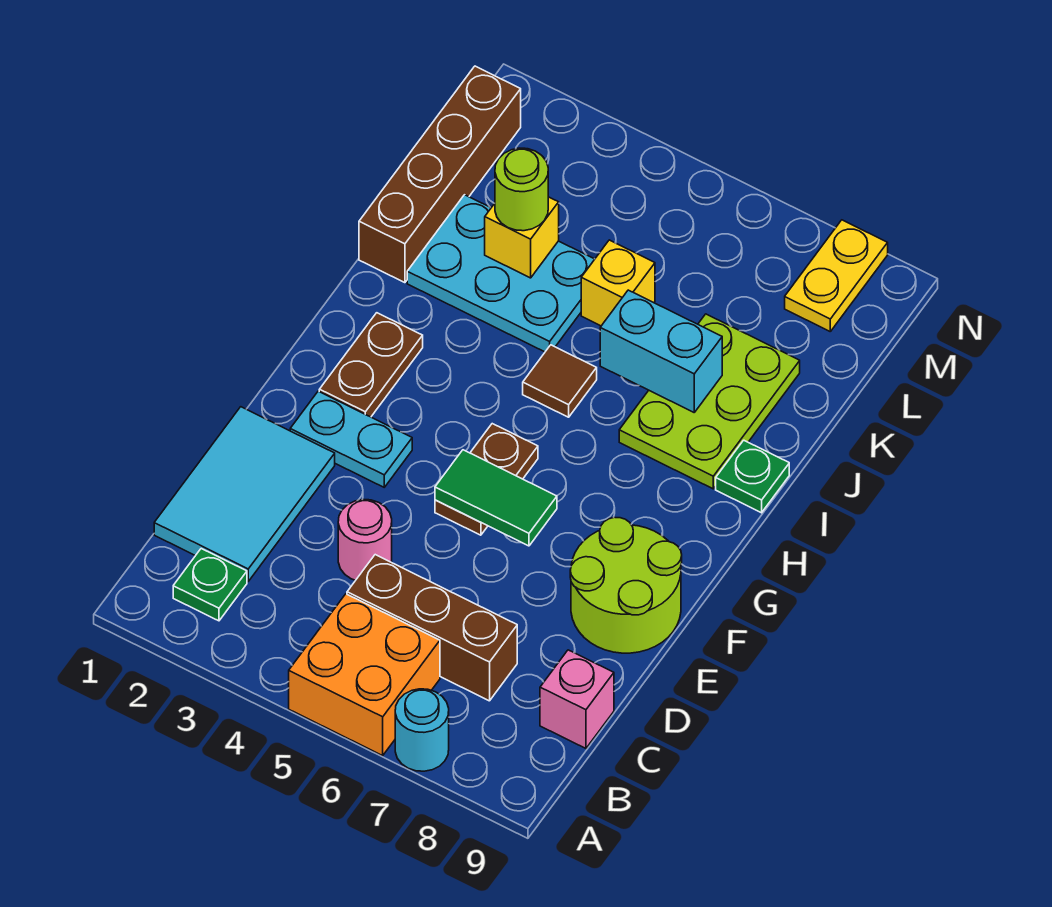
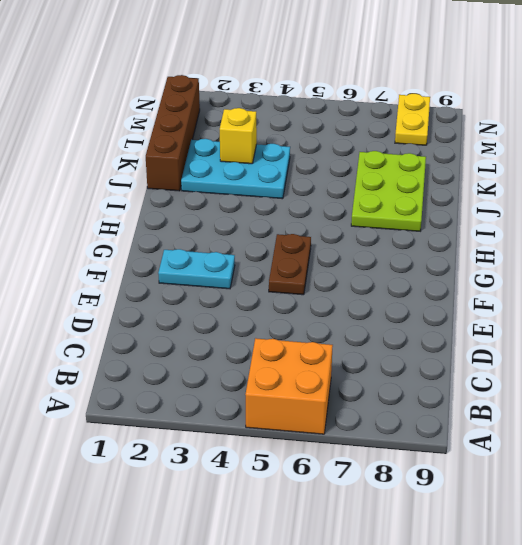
none -> cyan round brick A7 level 1
none -> green plate B2 level 1
none -> cyan tile C1:E2 level 1

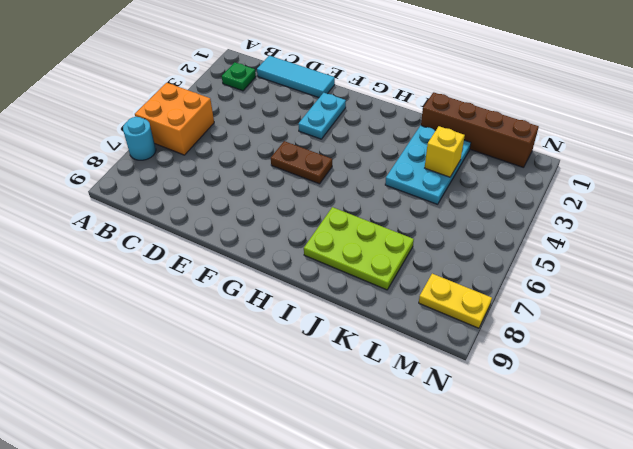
cyan tile C1:E1 level 1 -> cyan tile C1:E2 level 1
none -> brown brick C5:C7 level 1
none -> pink brick C9 level 1
none -> pink round brick D4 level 1

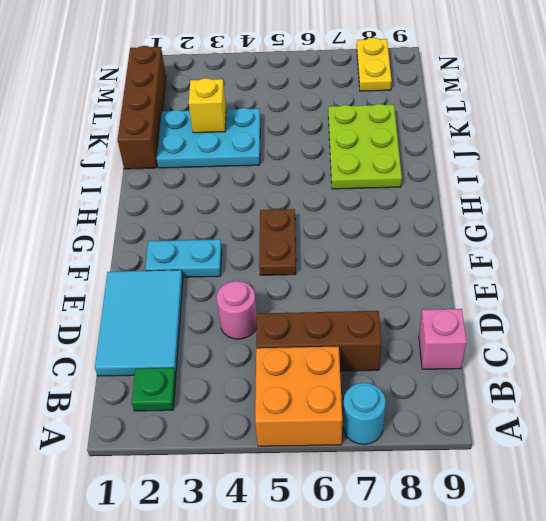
none -> lime round brick E8:F9 level 1
none -> brown plate G2:H2 level 1
none -> brown tile I5 level 1

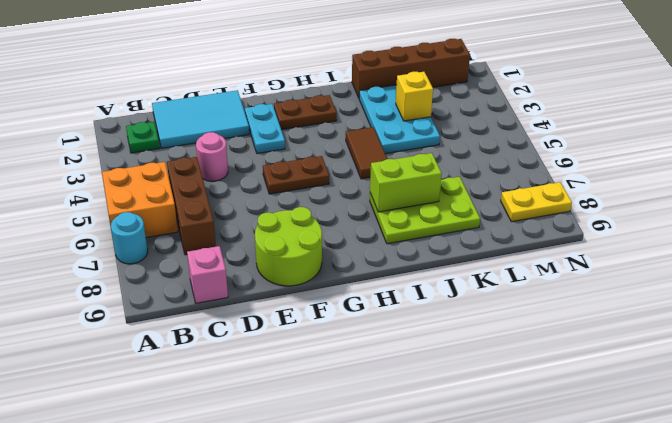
brown tile I4:I5 level 1 -> brown tile I5 level 1
lime brick I7:J7 level 2 -> cyan brick J6:J7 level 2
none -> green plate I9 level 1
none -> yellow brick K5 level 1
none -> green tile F5:F6 level 2

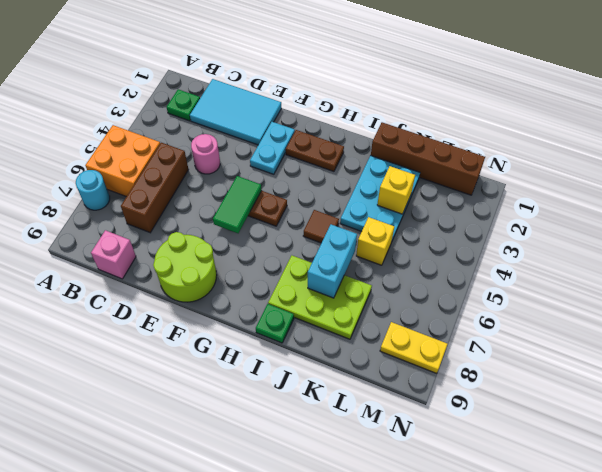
none -> lime round brick K3 level 3

